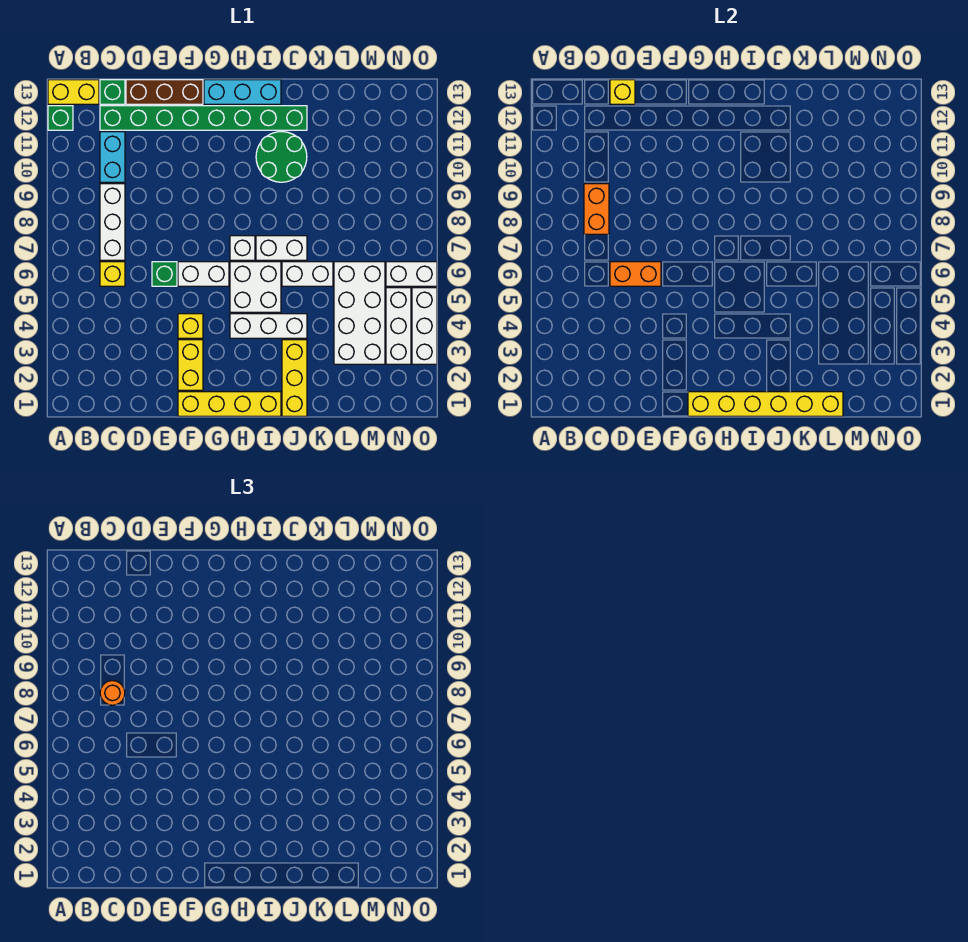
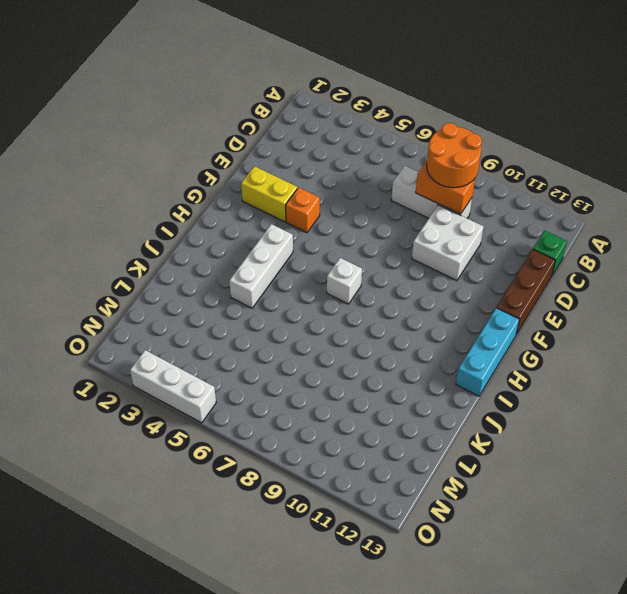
orange round brick B8:C9 level 3 -> orange round brick C8 level 3
white brick D9:E10 level 1 -> white brick H5:I6 level 1
orange brick F4 level 1 -> yellow brick F4 level 1
none -> green brick A12 level 1
none -> yellow brick A13:B13 level 1
none -> yellow brick C6 level 1
none -> cyan brick C10:C11 level 1

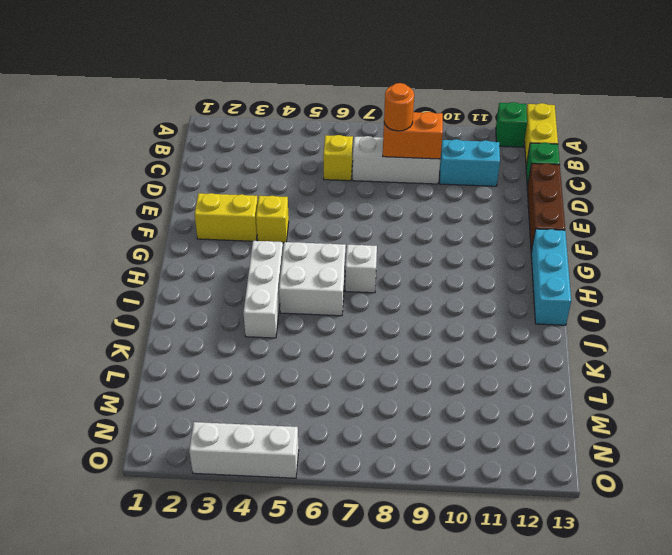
none -> green brick C12:J12 level 1
none -> green brick E6 level 1
none -> yellow brick F1:I1 level 1
none -> white brick F6:G6 level 1

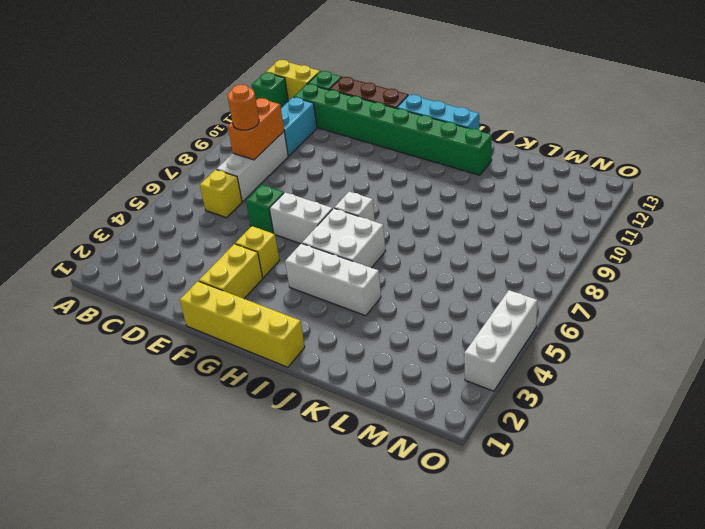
none -> white brick I7:J7 level 1
none -> green round brick I10:J11 level 1
none -> yellow brick J1:J3 level 1
none -> white brick J6:K6 level 1

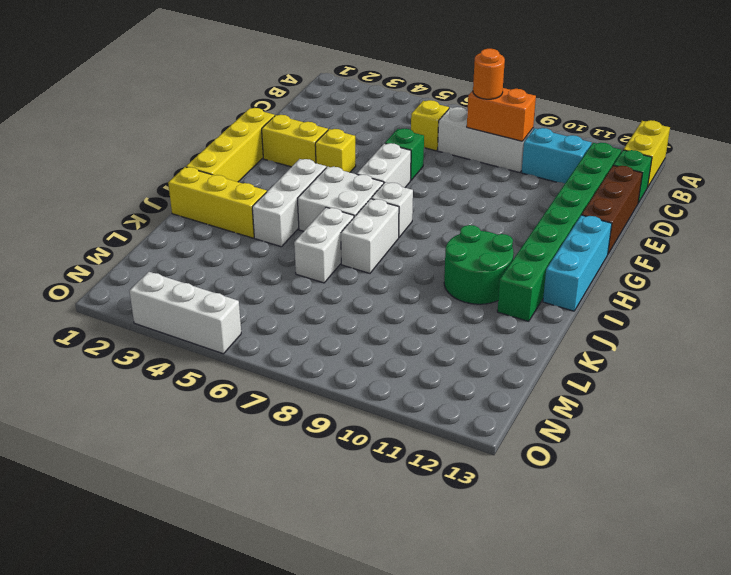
none -> green brick A12 level 1
none -> white brick L3:M6 level 1
none -> white brick N3:N5 level 1
none -> white brick N6:O6 level 1

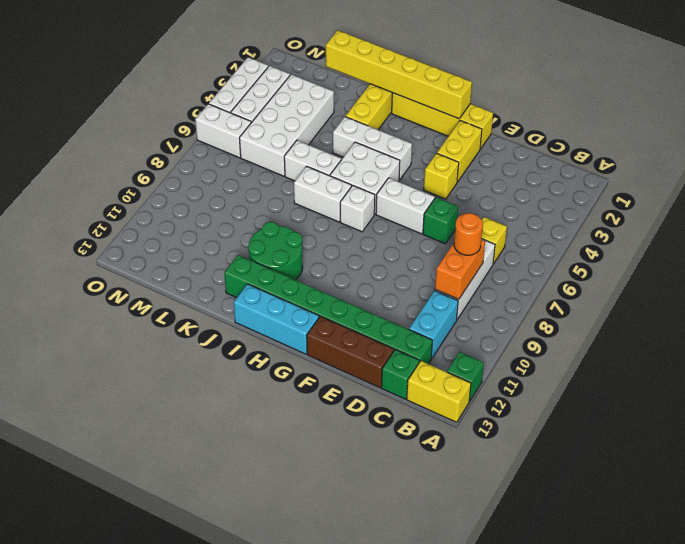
none -> orange brick D6:E6 level 2
none -> yellow brick D13 level 2

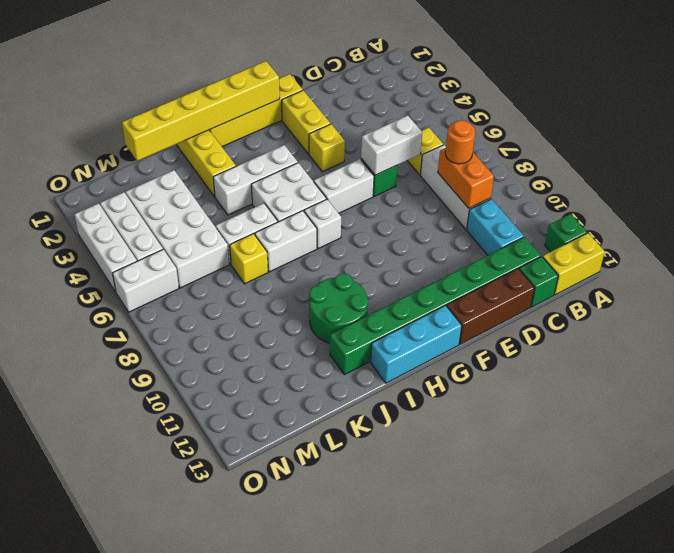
white brick D6:E6 level 2 -> orange brick D6:E6 level 2
yellow brick K7 level 1 -> yellow brick D13 level 2

